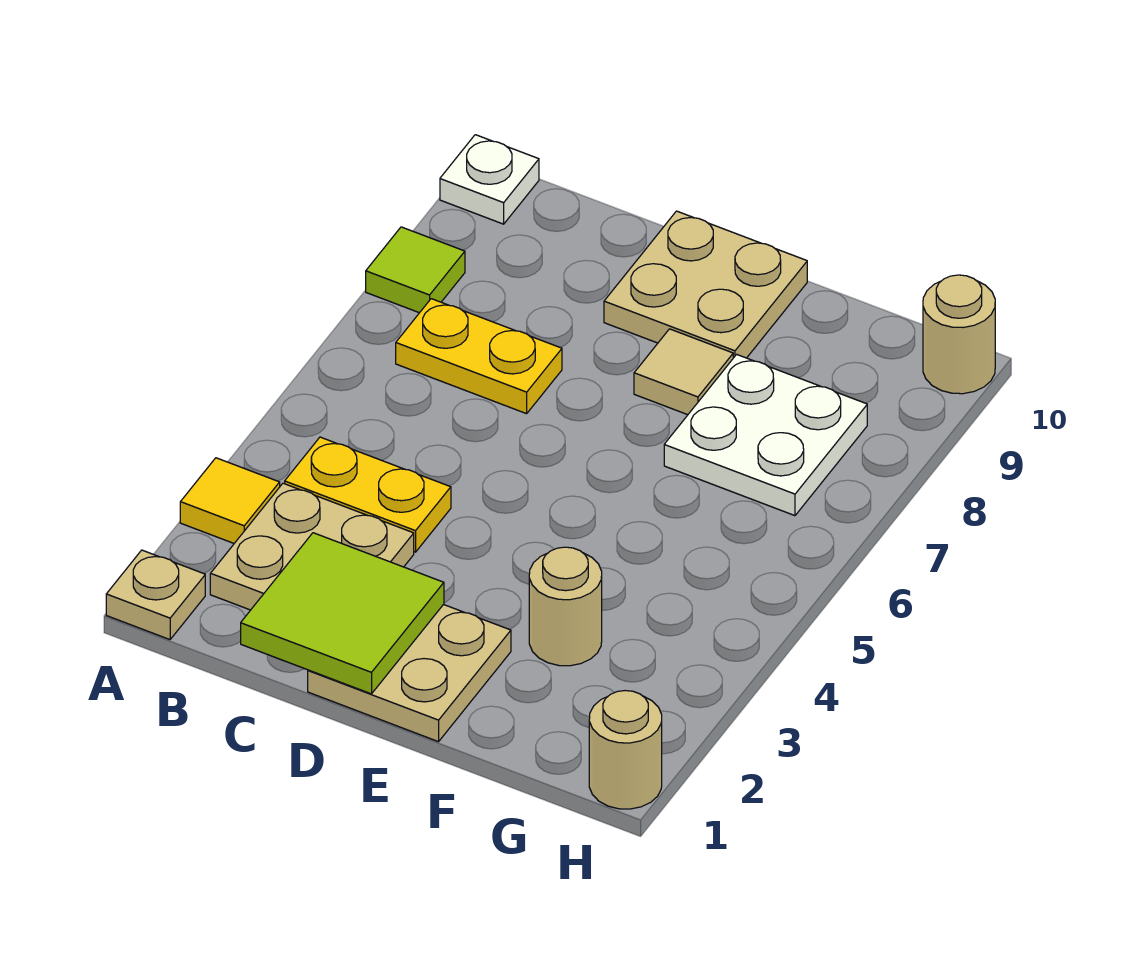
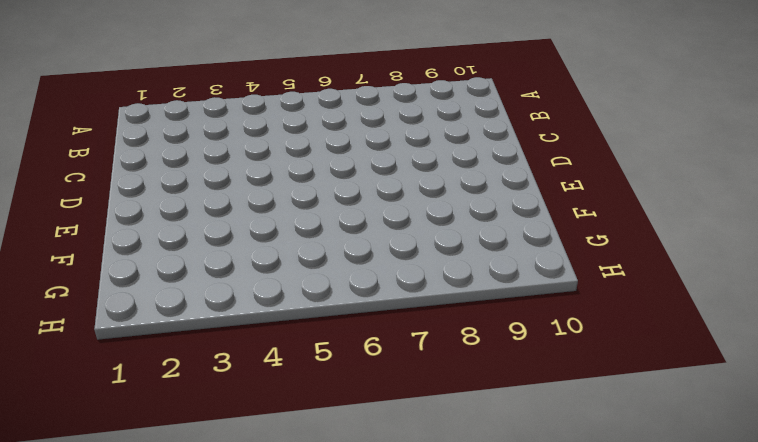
none -> tan plate A1 level 1
none -> yellow tile A3 level 1
none -> lime tile A8 level 1

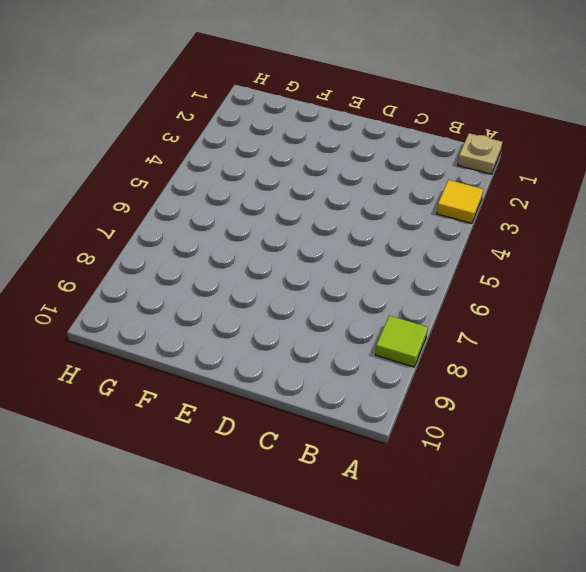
none -> white plate A10 level 1
none -> tan plate B2:C3 level 1
none -> yellow plate B4:C4 level 1

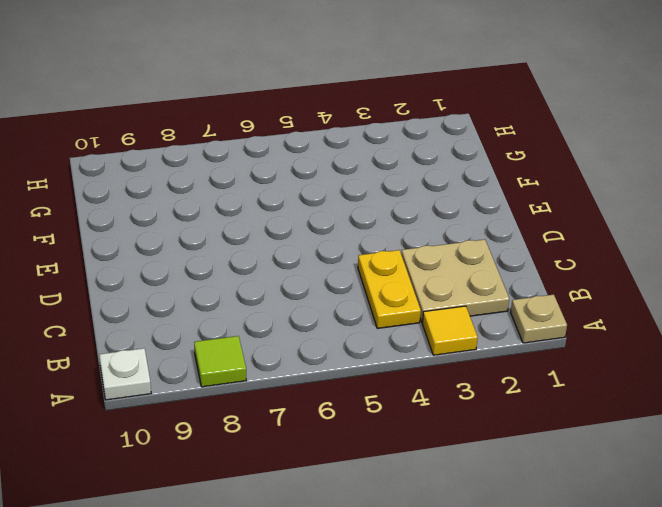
none -> yellow plate B7:C7 level 1
none -> tan plate D1:E2 level 1
none -> tan plate D9:E10 level 1

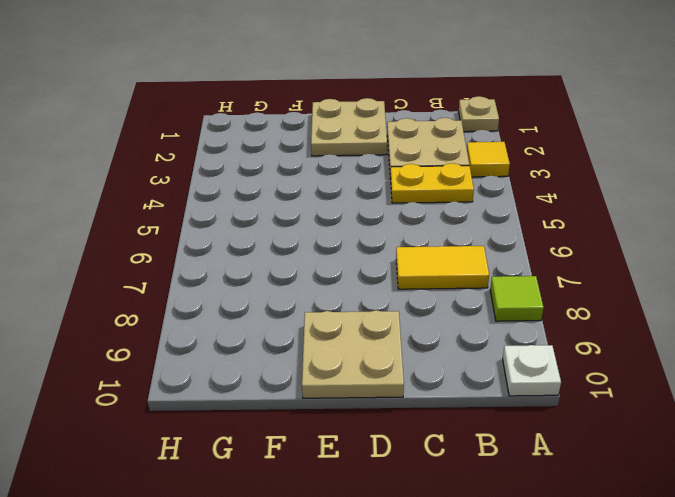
yellow tile B7:C7 level 1 -> yellow plate B7:C7 level 1
none -> tan tile E8 level 1
none -> tan round brick F3 level 1
none -> white plate F7:G8 level 1

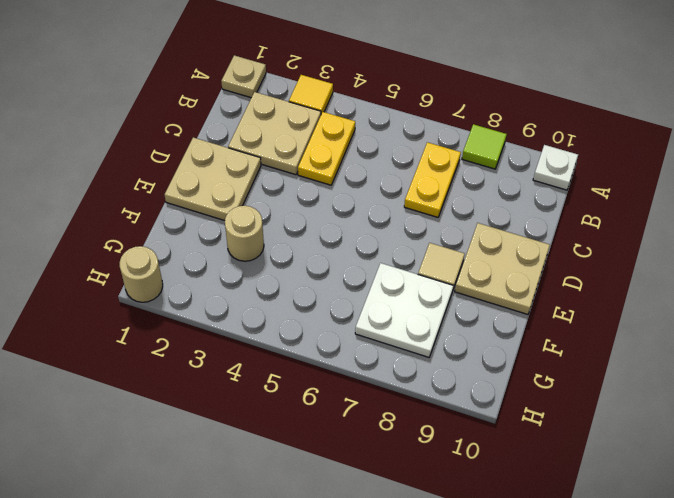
none -> tan round brick H10 level 1
none -> lime tile C1:D2 level 2

